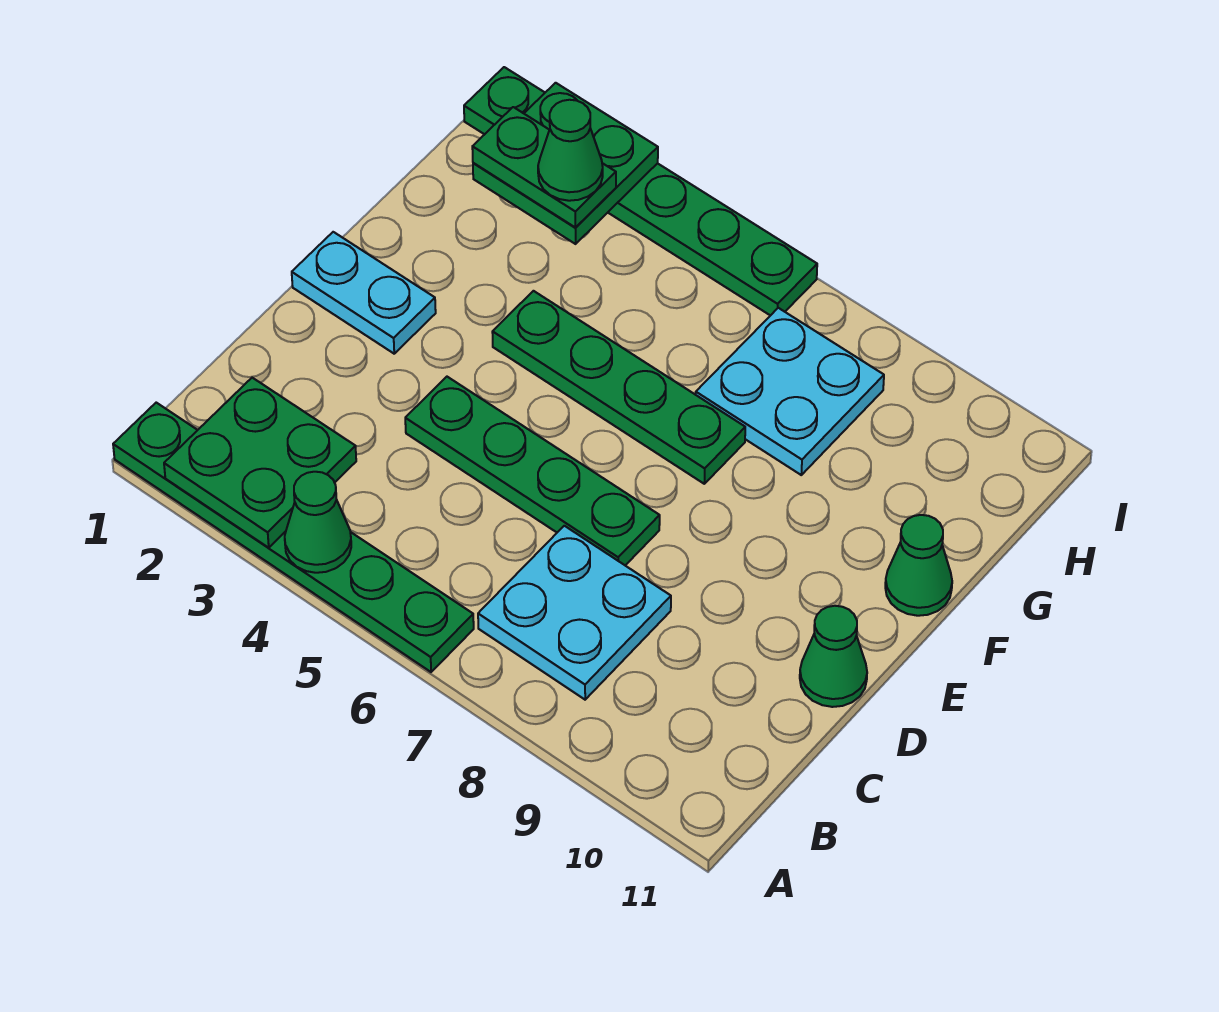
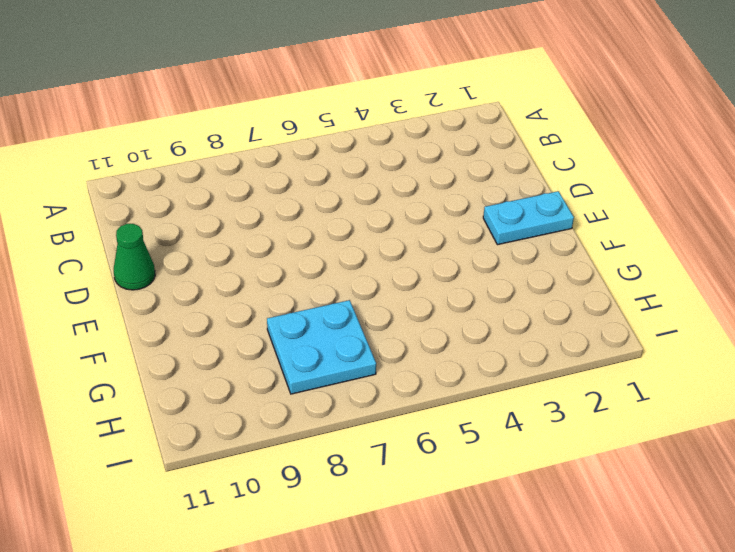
none -> green plate A1:A6 level 1
none -> cyan plate B7:C8 level 1
none -> green plate D4:D7 level 1

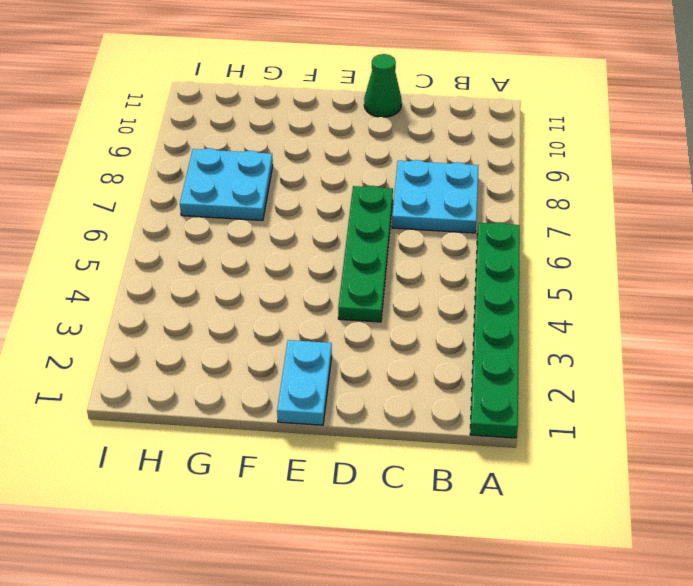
none -> green plate F4:F7 level 1
none -> green cone F11 level 1
none -> green plate I1:I6 level 1

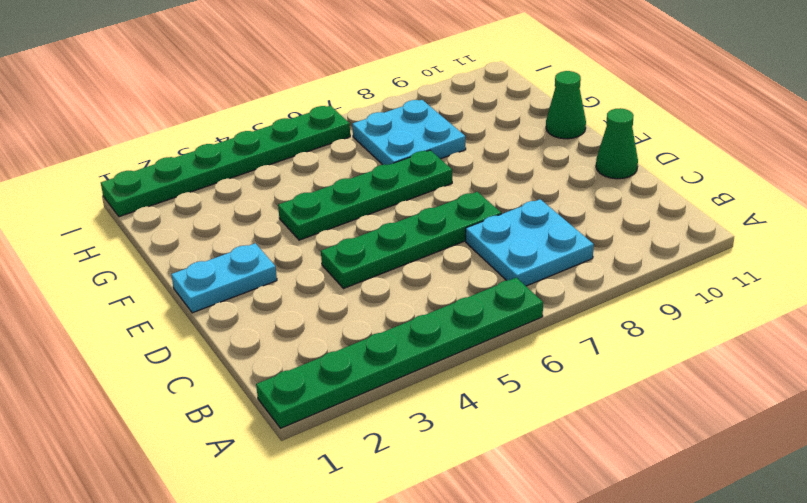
none -> green plate A2:B3 level 2
none -> green cone A4 level 2
none -> green plate H2:I3 level 2

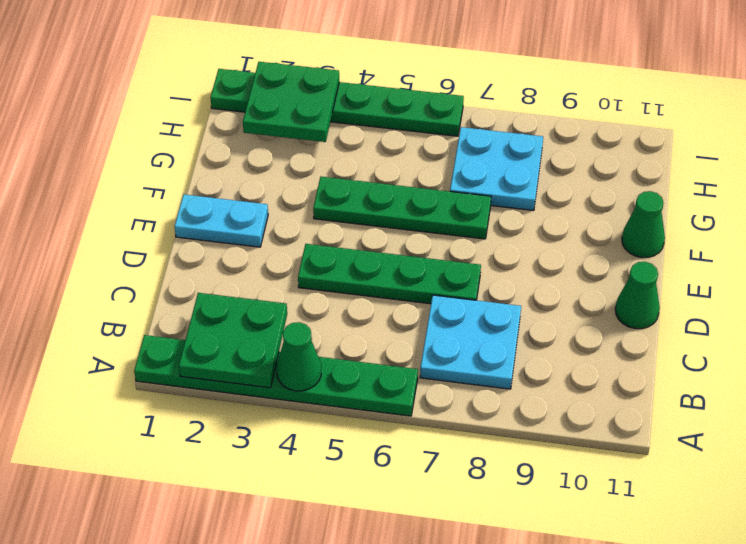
none -> green plate H2:H3 level 3
none -> green cone H3 level 4

